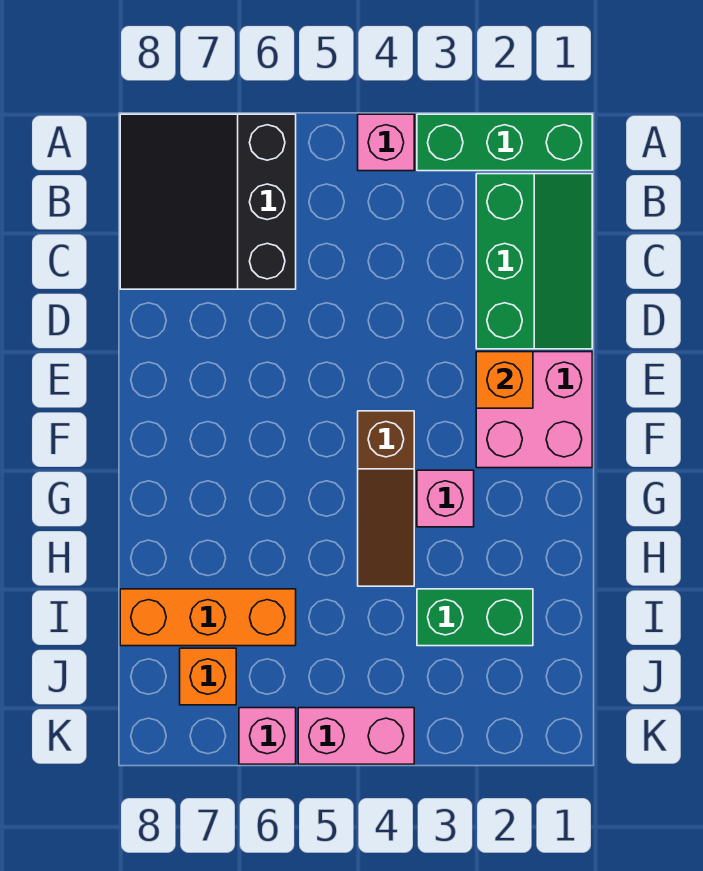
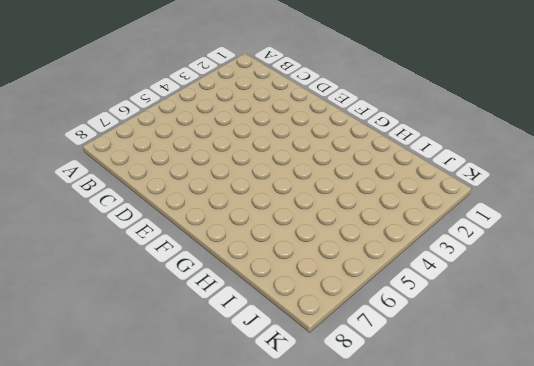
none -> green brick A1:A3 level 1
none -> pink brick A4 level 1
none -> black slope A6:C8 level 1 top 6

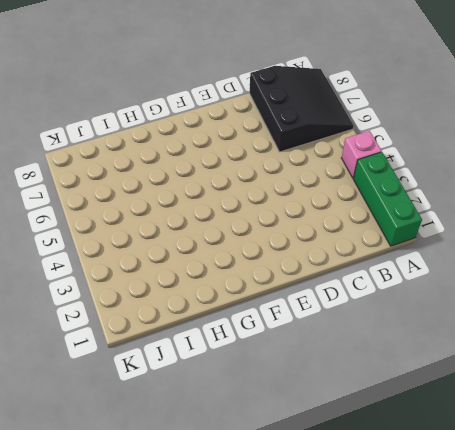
black slope A6:C8 level 1 top C -> black slope A6:C8 level 1 top 6
none -> green slope B1:D2 level 1 top 2
none -> pink brick E1:F2 level 1
none -> brown slope F4:H4 level 1 top F

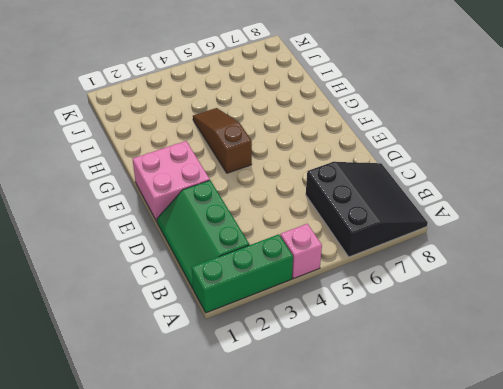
none -> pink brick G3 level 1
none -> green brick I2:I3 level 1
none -> orange brick I6:I8 level 1

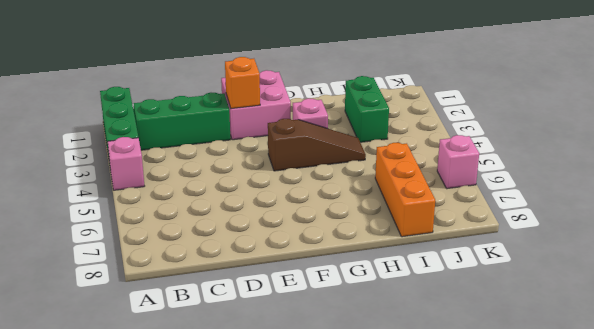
none -> black slope A6:C8 level 1 top 6
none -> orange brick J7 level 1
none -> pink brick K4:K5 level 1

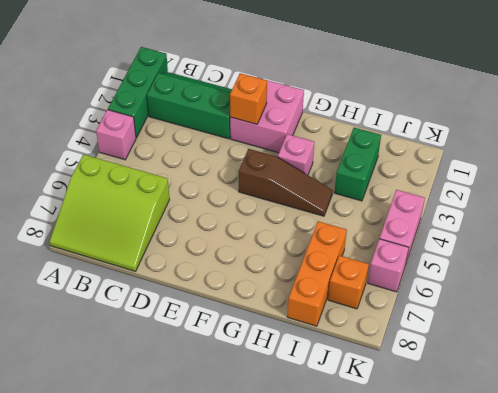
lime slope A6:C8 level 1 top 6 -> black slope A6:C8 level 1 top 6

